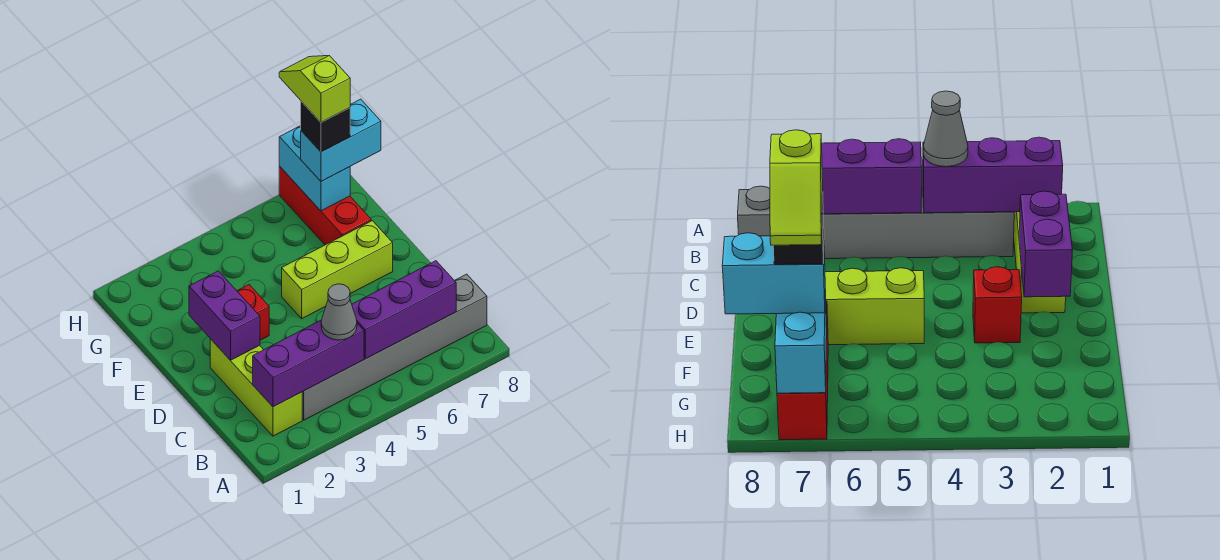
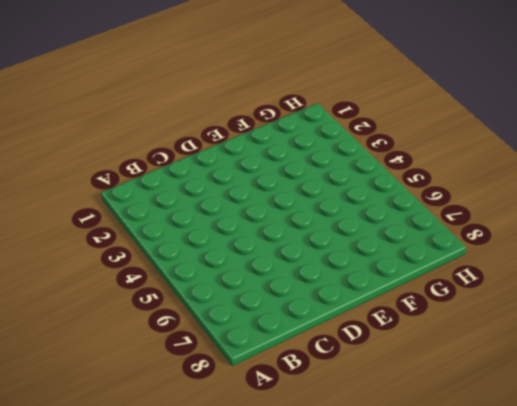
none -> lime brick B2:D2 level 1
none -> grey brick B3:B8 level 1
none -> red brick E3 level 1

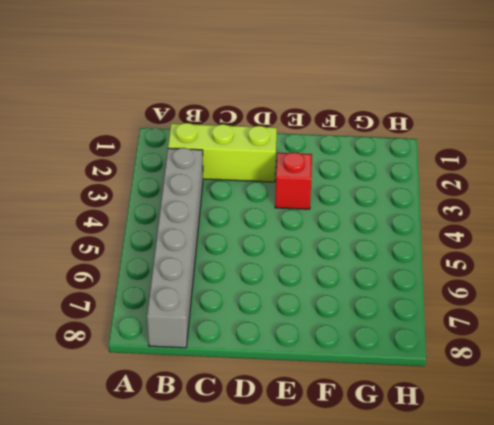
none -> lime brick E5:E7 level 1
none -> red brick F7:H7 level 1
none -> purple brick B2:B4 level 2

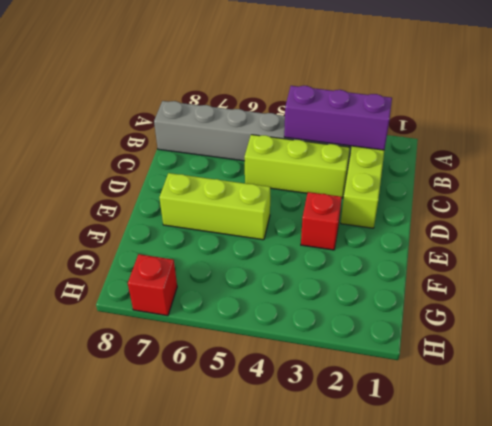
lime brick C3:C5 level 1 -> none
red brick H7 level 1 -> red brick F7:H7 level 1
none -> purple brick B5:B7 level 2
none -> purple brick D2:E2 level 2
none -> cyan brick G7:H7 level 2

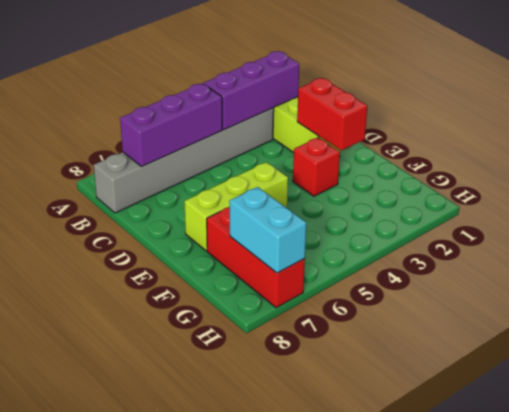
red brick D2:E2 level 2 -> purple brick D2:E2 level 2
none -> grey cone B4 level 3
none -> cyan brick G7:G8 level 3
none -> black brick G7 level 4

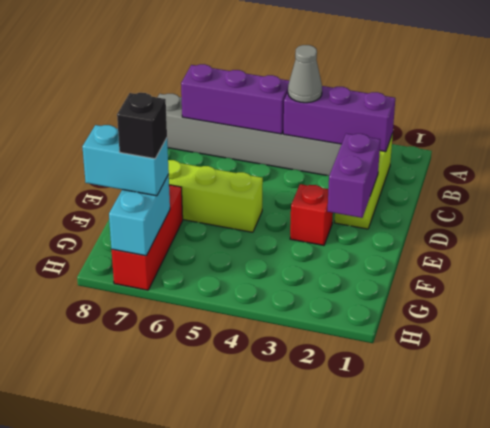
none -> lime slope G7:H7 level 5 top G

